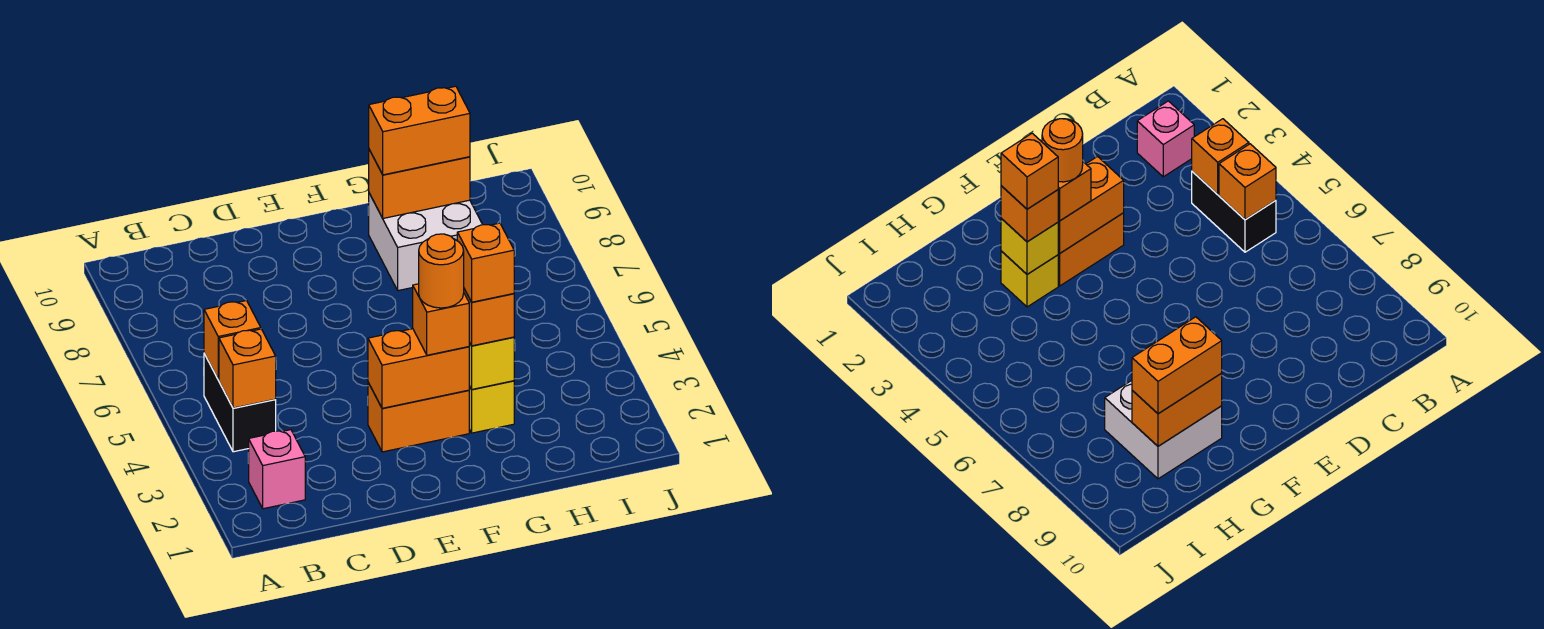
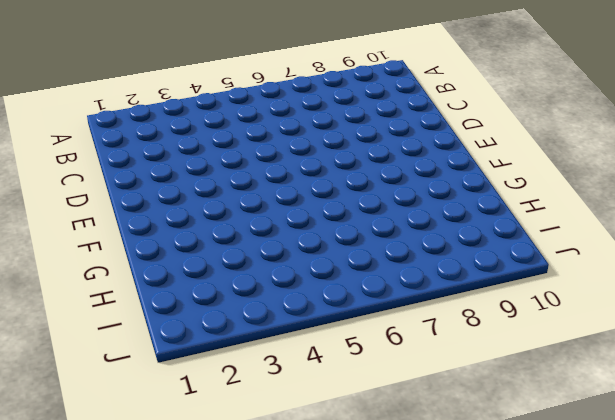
none -> pink brick B2 level 1
none -> black brick B4:B5 level 1
none -> orange brick E3:F3 level 1

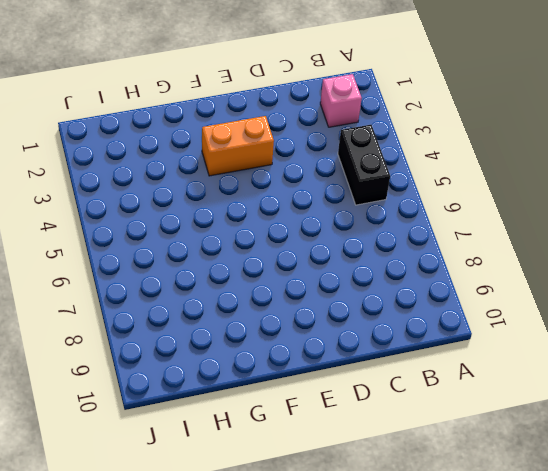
none -> yellow brick G3 level 1
none -> white brick G8:H9 level 1
none -> orange brick B4 level 2

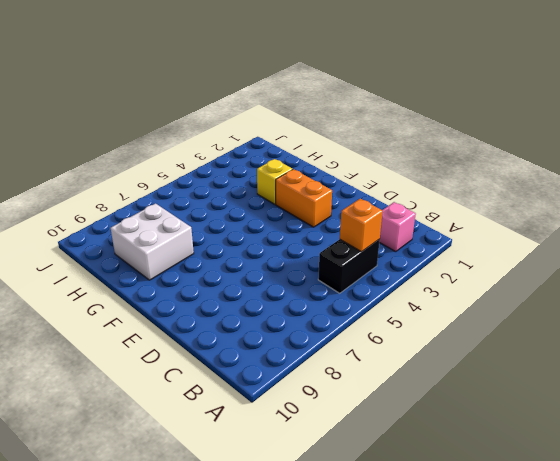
none -> orange brick B5 level 2
none -> orange brick E3:F3 level 2
none -> yellow brick G3 level 2

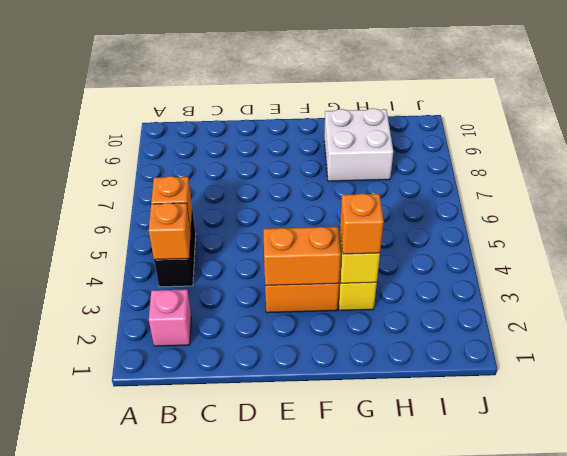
none -> orange brick G9:H9 level 2
none -> orange brick F3 level 3
none -> orange brick G9:H9 level 3

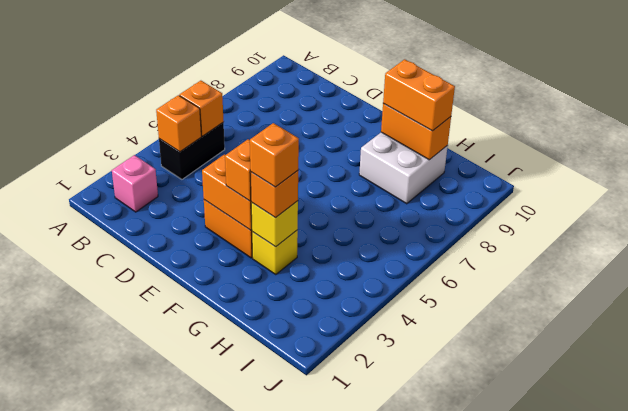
none -> orange round brick F3 level 4

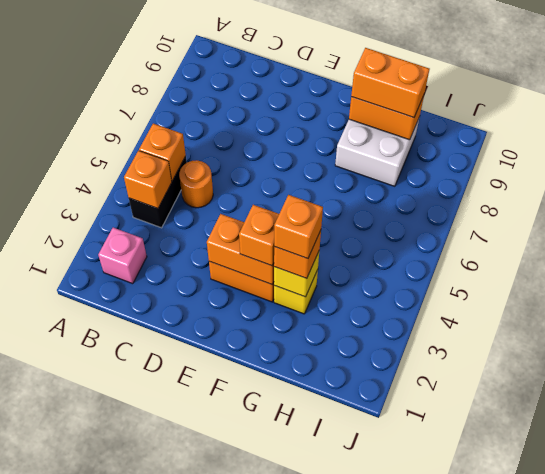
orange round brick C5 level 1 -> orange round brick F3 level 4

